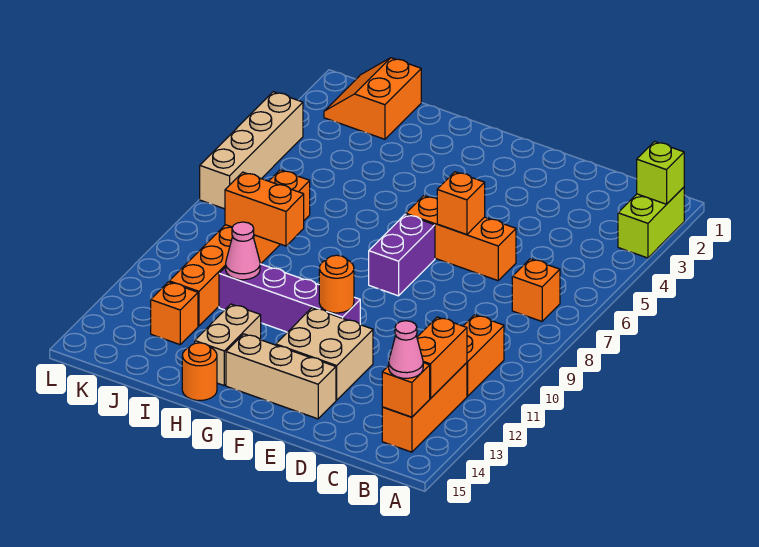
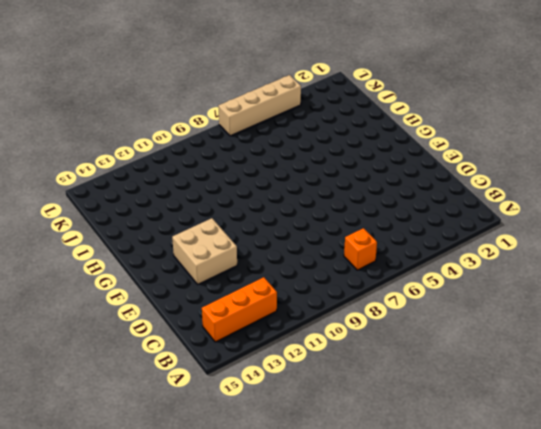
none -> lime brick A2:A3 level 1
none -> orange brick B10:B11 level 1
none -> orange brick D6:F6 level 1

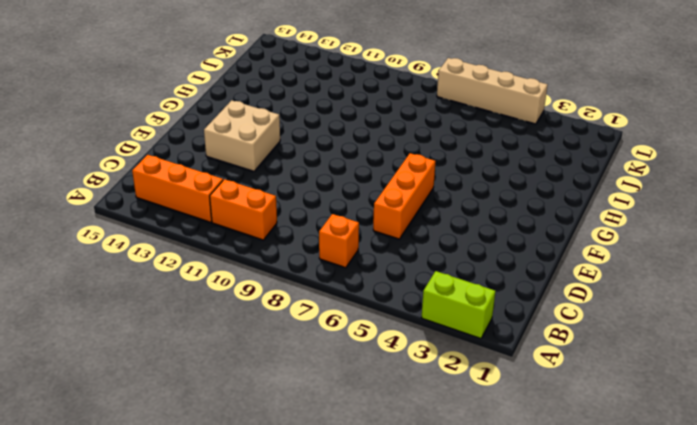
none -> tan brick E14:G14 level 1
none -> purple brick F7:F8 level 1
none -> purple brick F11:I11 level 1

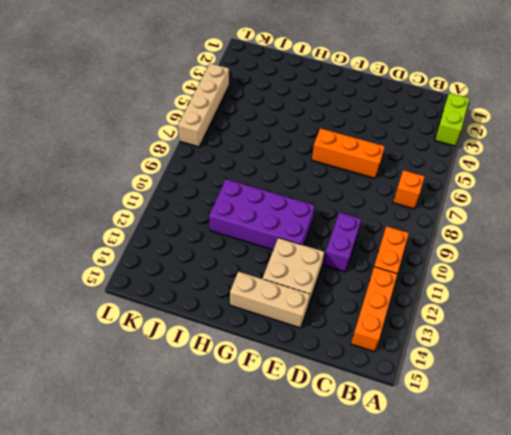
purple brick D10:D11 level 1 -> purple brick F7:F8 level 1
purple brick F10:I11 level 1 -> purple brick F11:I11 level 1
none -> tan brick H13:H14 level 1
none -> orange round brick H15 level 1
none -> orange slope J1:K2 level 1 top J

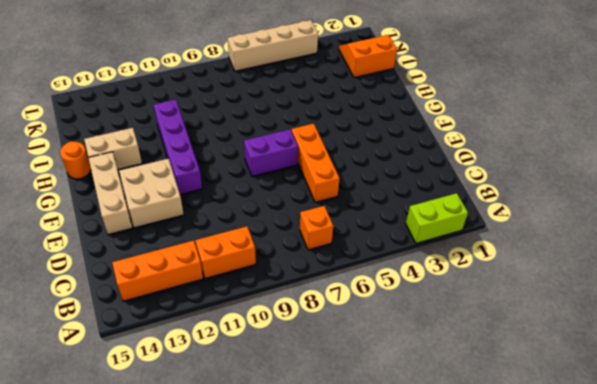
none -> orange brick J7:J12 level 1
none -> orange brick J13 level 1
none -> lime brick A2 level 2

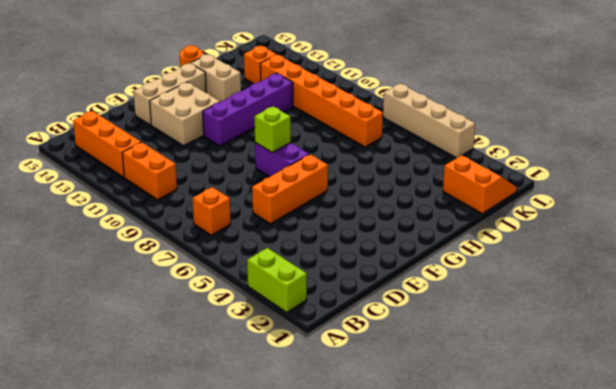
lime brick F8 level 2 -> lime brick A2 level 2
none -> orange brick B12:B13 level 2
none -> orange brick B14 level 2
none -> orange brick E6 level 2

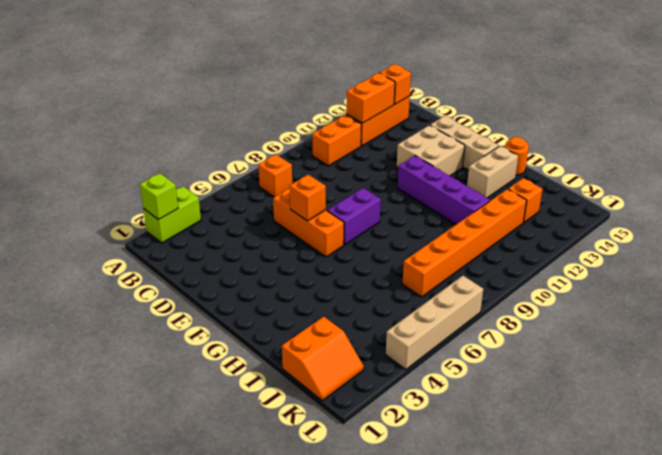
none -> orange round brick F11 level 2
none -> orange brick I9:J9 level 2
none -> pink cone I11 level 2

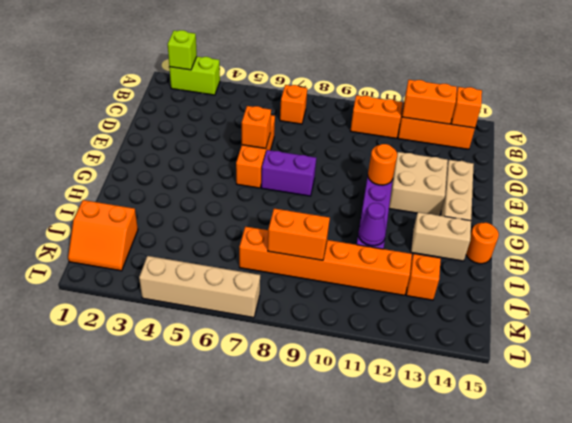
purple cone I11 level 2 -> pink cone I11 level 2
orange brick J8:J9 level 2 -> orange brick I9:J9 level 2
none -> pink cone B14 level 3

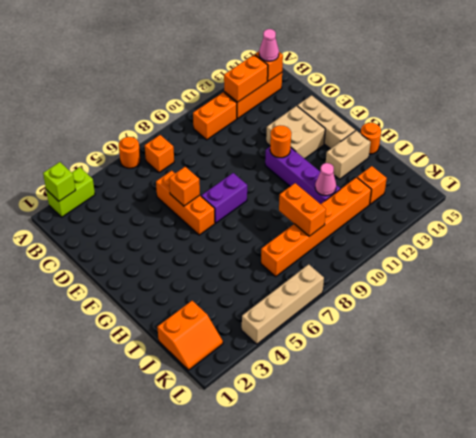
orange round brick A6 level 1 -> none

